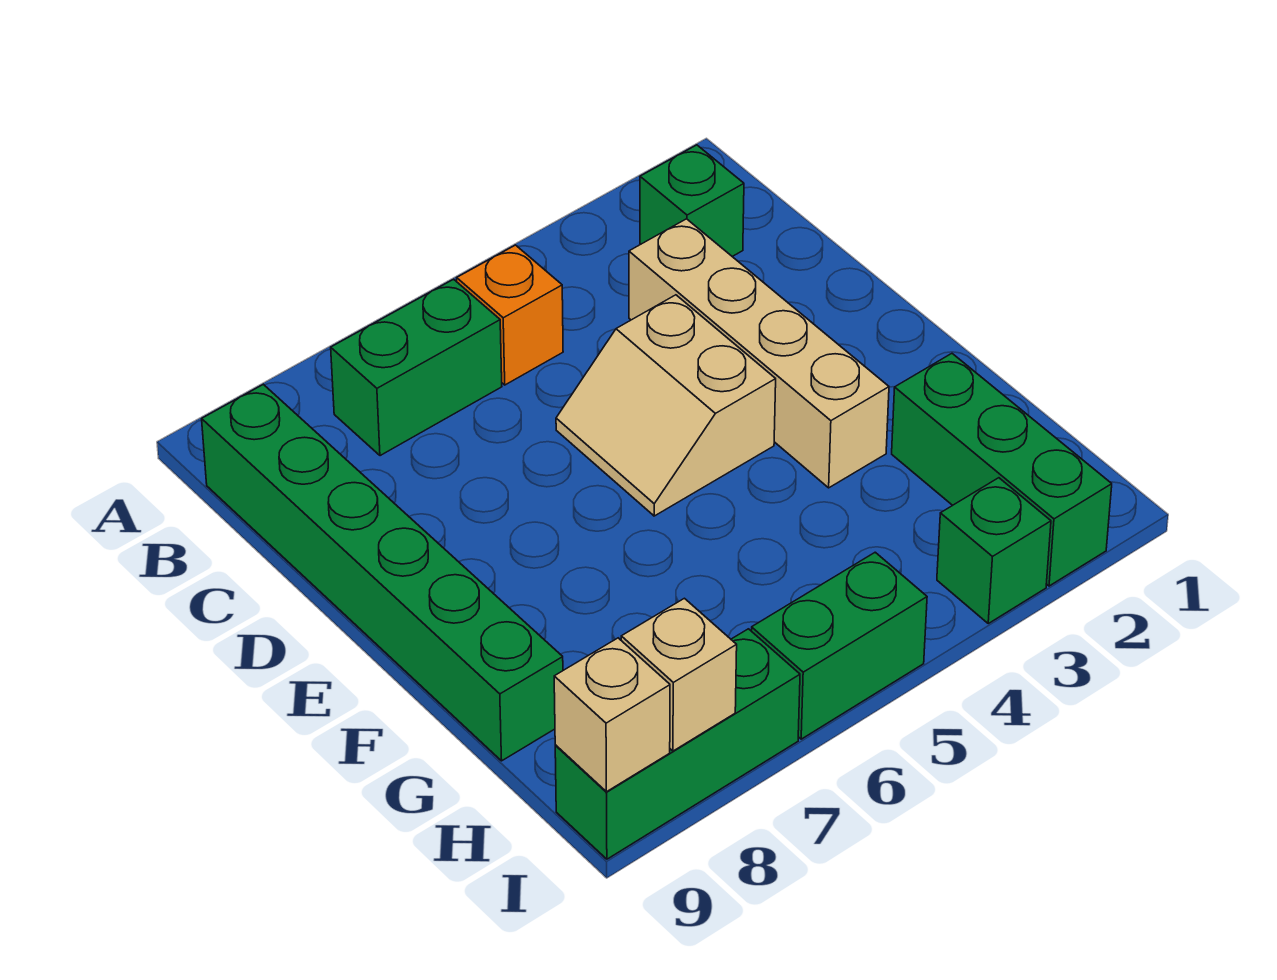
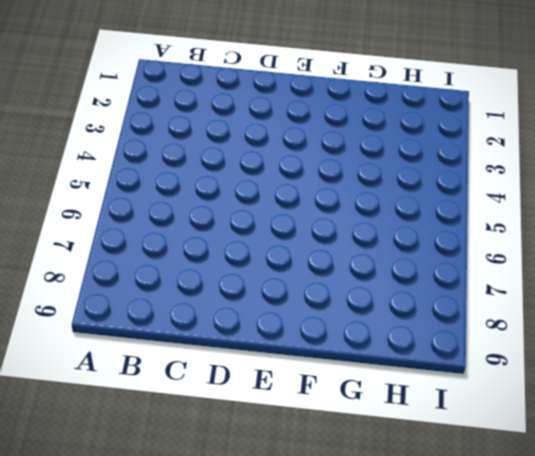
none -> green brick B2 level 1
none -> orange brick B5 level 1
none -> green brick B6:B7 level 1

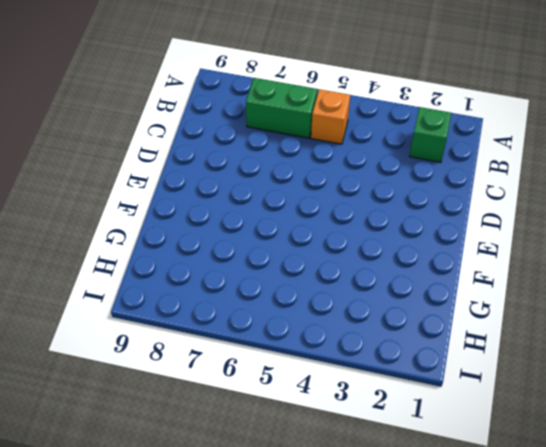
none -> green brick B9:G9 level 1
none -> tan brick C3:F3 level 1
none -> tan slope D4:E5 level 1 top 4

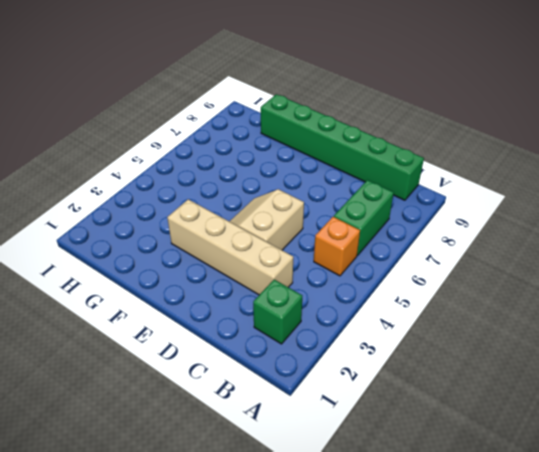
tan slope D4:E5 level 1 top D -> tan slope D4:E5 level 1 top 4
none -> green brick G2:I2 level 1
none -> green brick I3 level 1
none -> green brick I5:I6 level 1

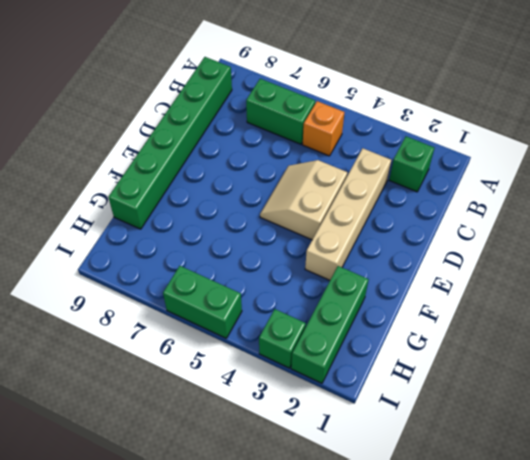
none -> green brick I7:I9 level 1
none -> tan brick I8 level 2
none -> tan brick I9 level 2

